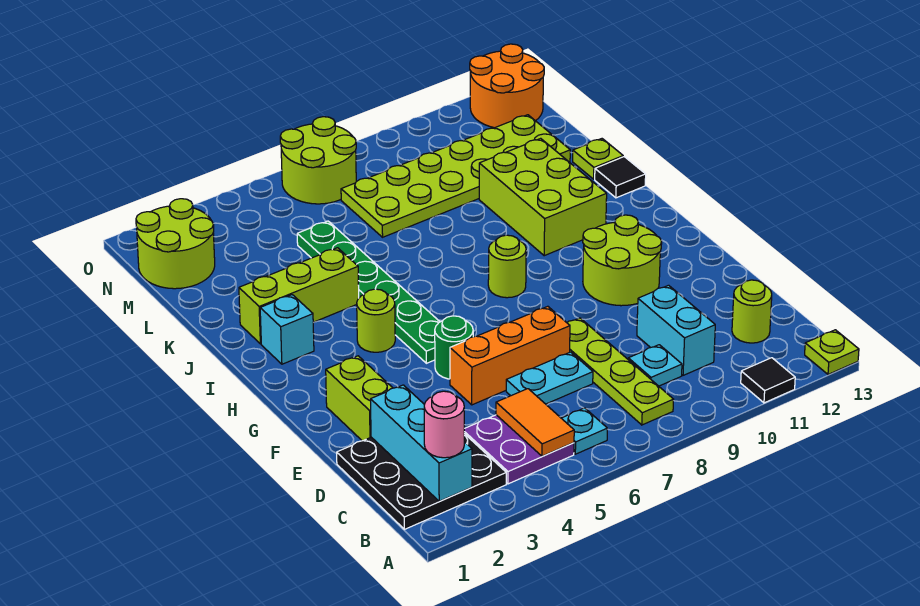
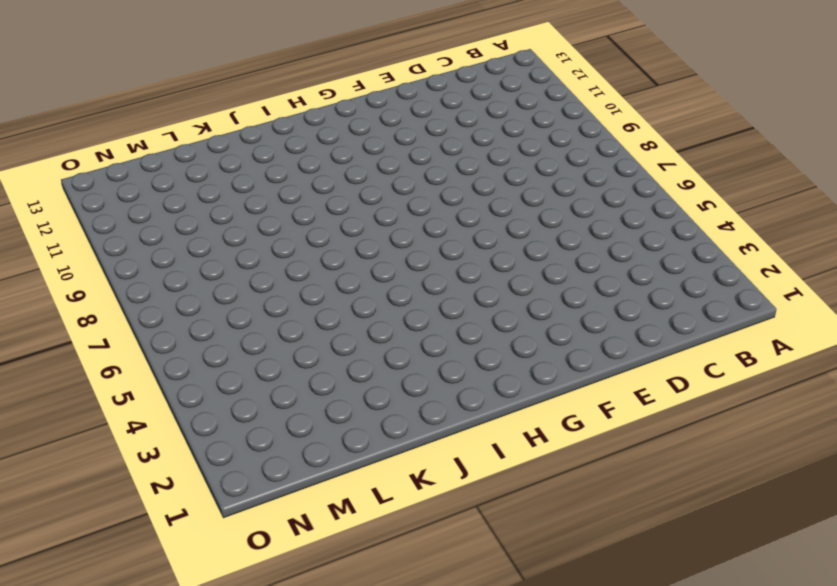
none -> black tile A11 level 1
none -> lime plate A13 level 1
none -> black plate B1:D3 level 1

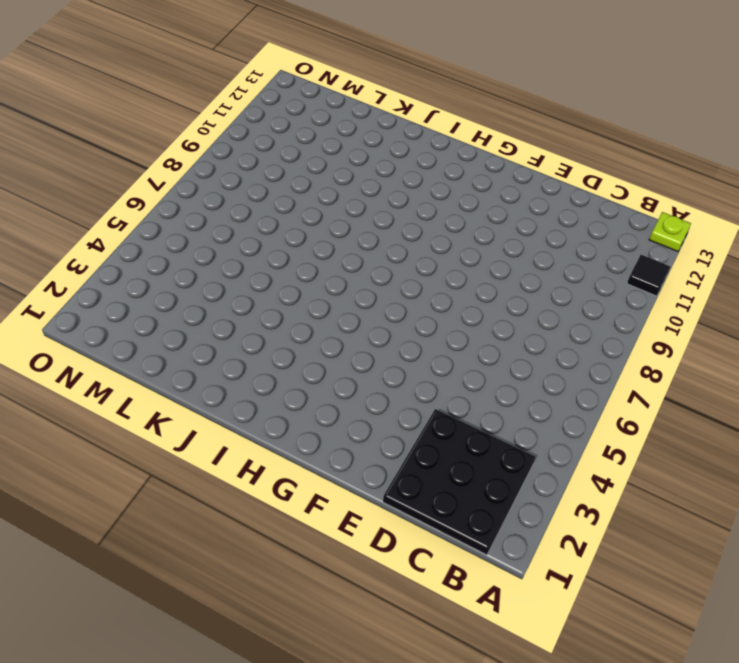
none -> purple plate B4:C5 level 1
none -> cyan plate B6 level 1
none -> lime plate B8:E8 level 1

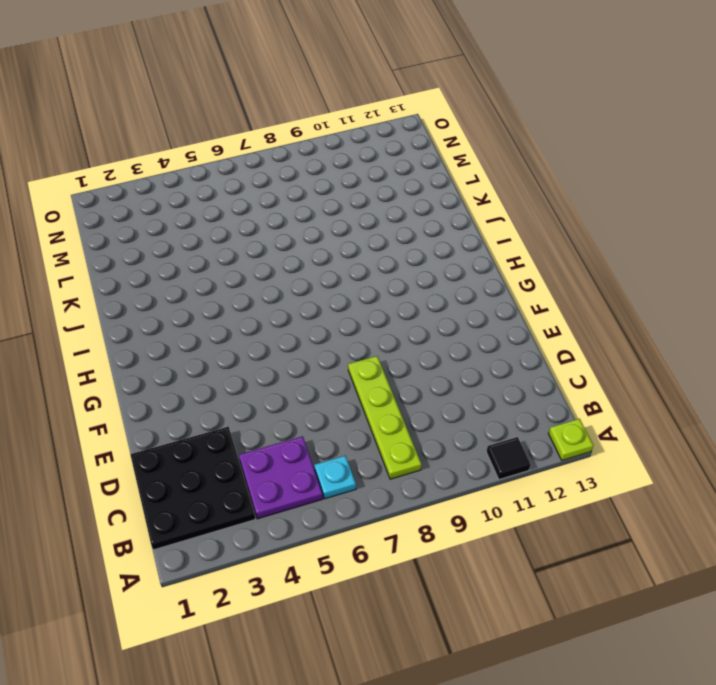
none -> cyan plate C9 level 1
none -> cyan brick C10:D10 level 1
none -> lime round brick C12 level 1

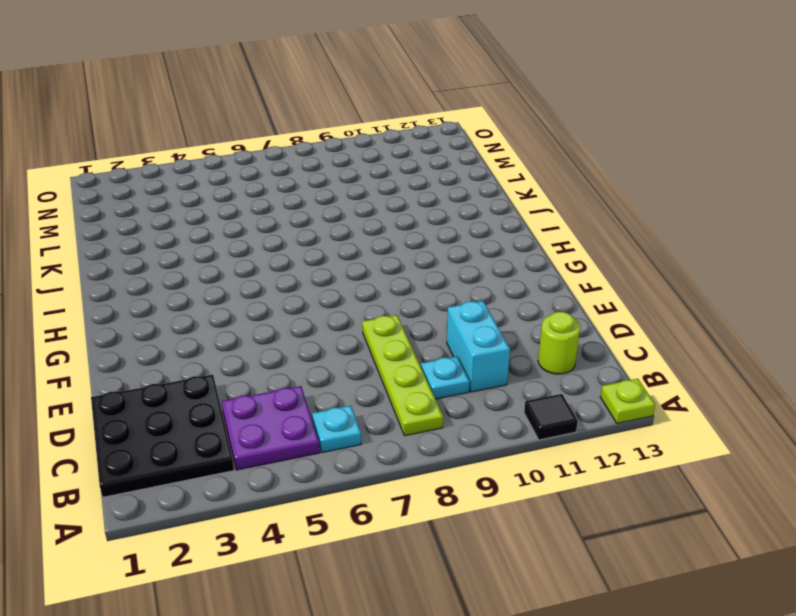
none -> cyan plate D6:D7 level 1
none -> lime brick E2:F2 level 1
none -> orange brick E5:E7 level 1

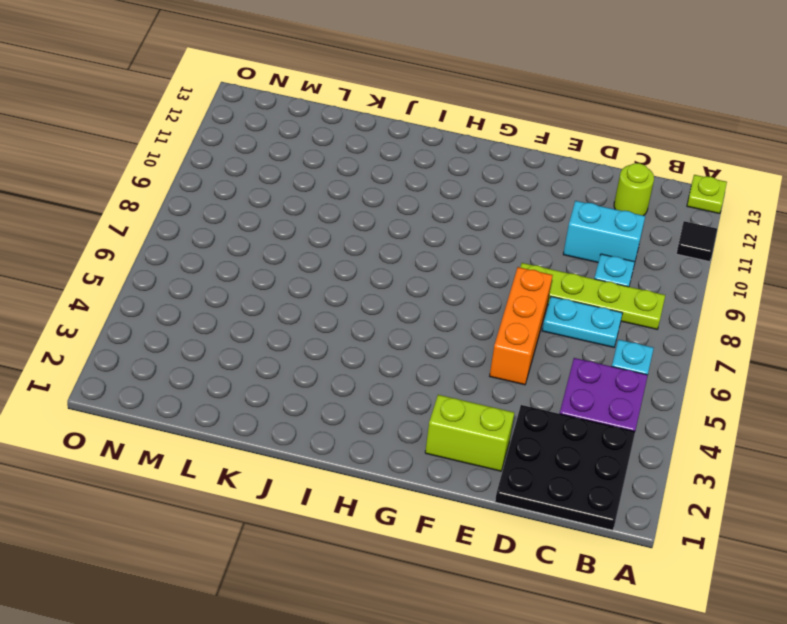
cyan plate C7:D7 level 1 -> cyan plate D6:D7 level 1
none -> green round brick F5 level 1
none -> lime round brick F10:G11 level 1
none -> green plate G5:L5 level 1

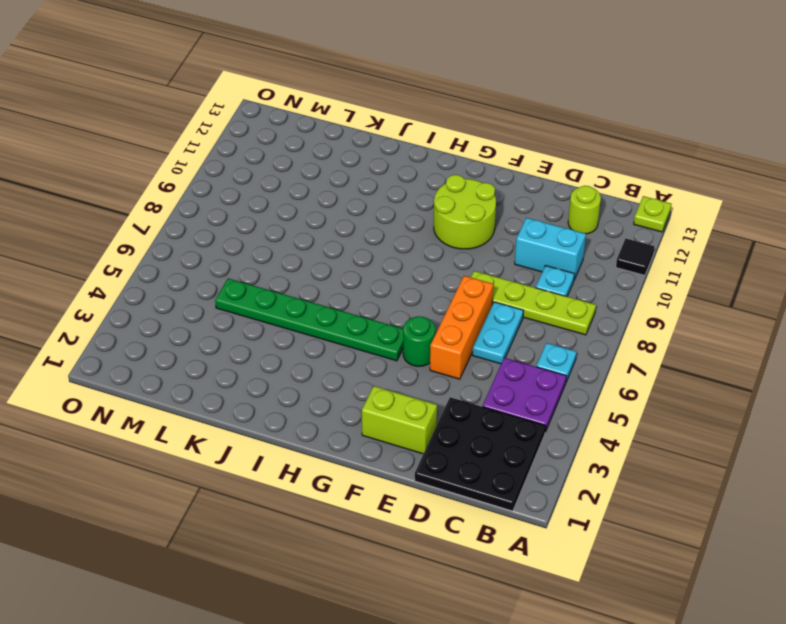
none -> lime round brick H4 level 1
none -> lime round brick H8 level 1
none -> cyan brick I2 level 1

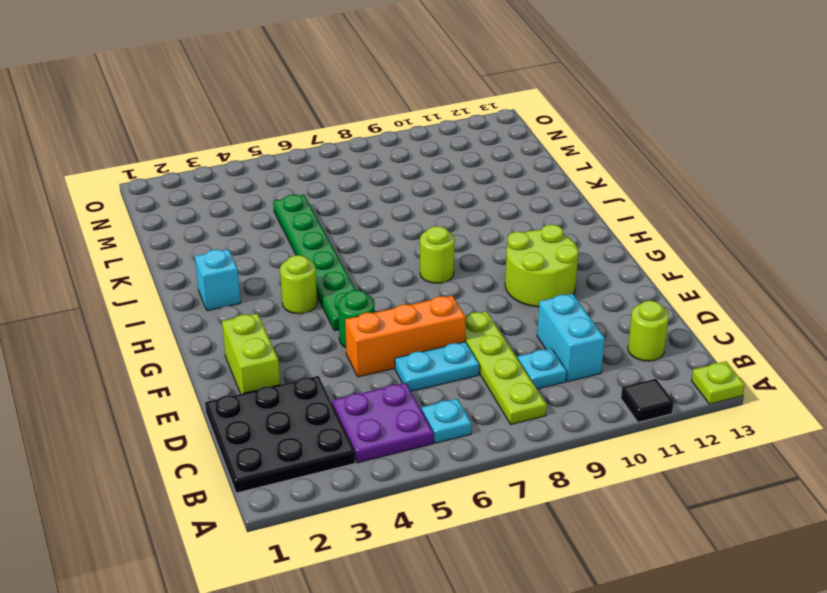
none -> lime brick I10:K11 level 1
none -> lime brick J2:J4 level 1
none -> black tile J13 level 1

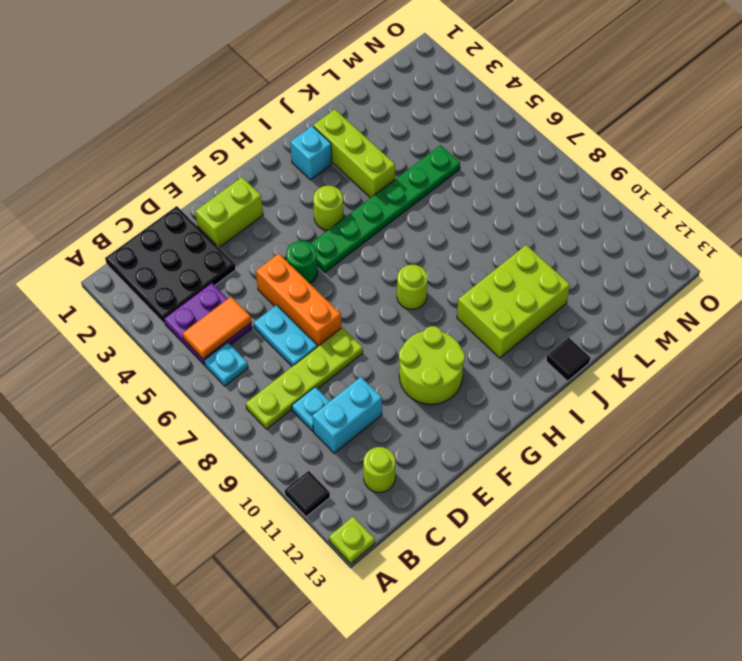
none -> lime plate K13 level 1
none -> lime plate L7:M12 level 1
none -> lime round brick M1:N2 level 1

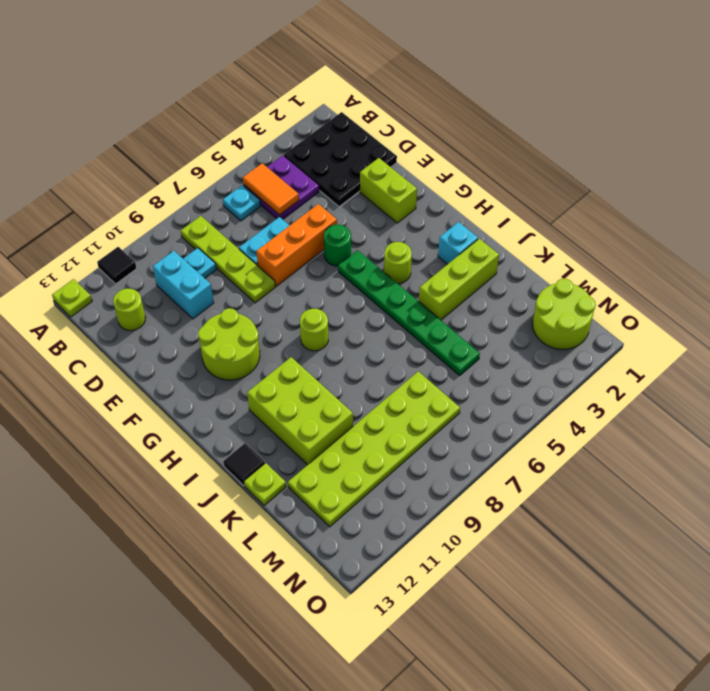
none -> lime round brick N6:O7 level 1
none -> orange round brick N12:O13 level 1
none -> cyan brick B2:D2 level 2

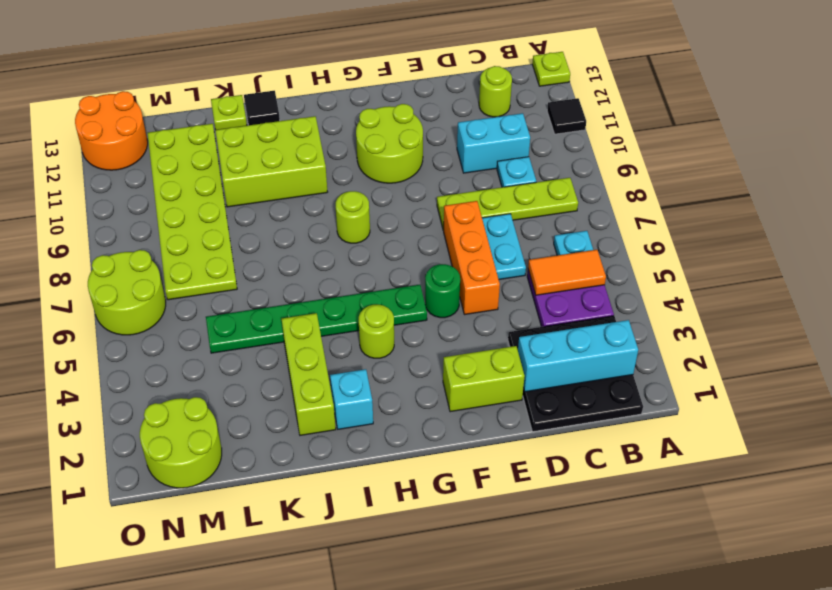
none -> pink round brick B2 level 3

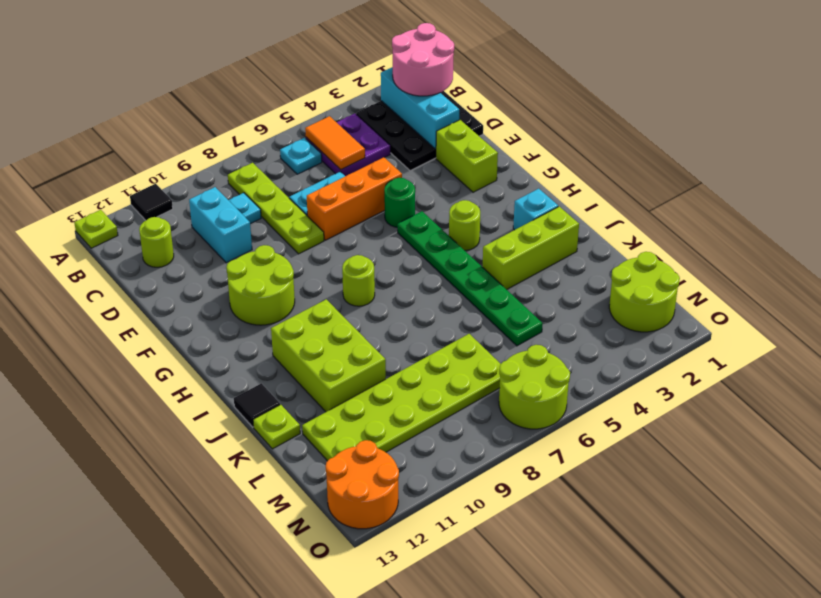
pink round brick B1:C2 level 3 -> pink round brick B2 level 3

